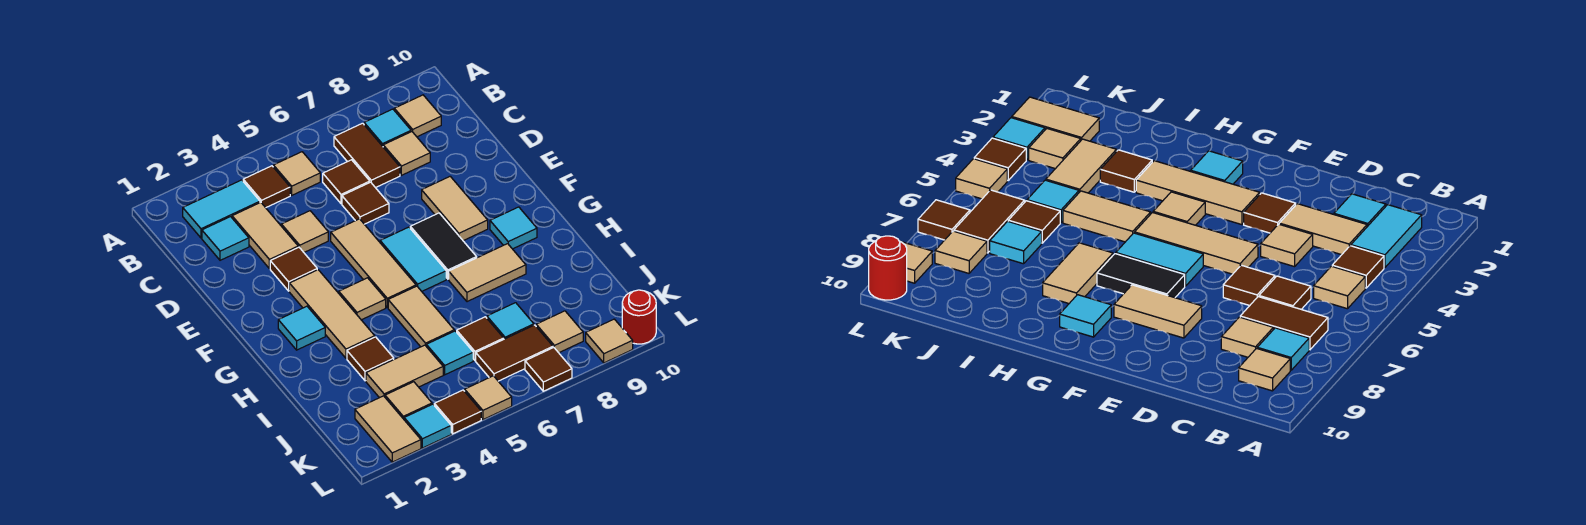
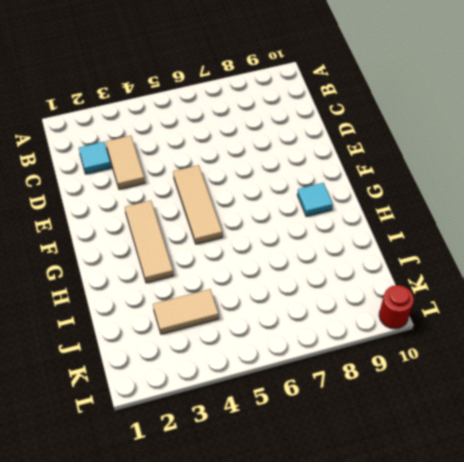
none -> cyan tile B2:B3 level 1
none -> brown tile B4 level 1
none -> tan tile B5 level 1
none -> brown tile B7:C7 level 1

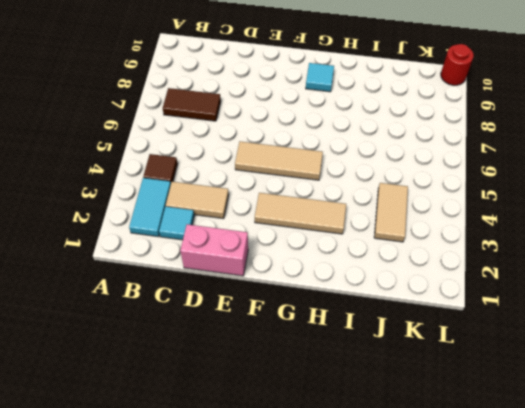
pink brick D1:E1 level 1 -> none
none -> tan tile B5 level 1
none -> cyan tile B8 level 1
none -> tan tile B9 level 1
none -> brown tile C6 level 1

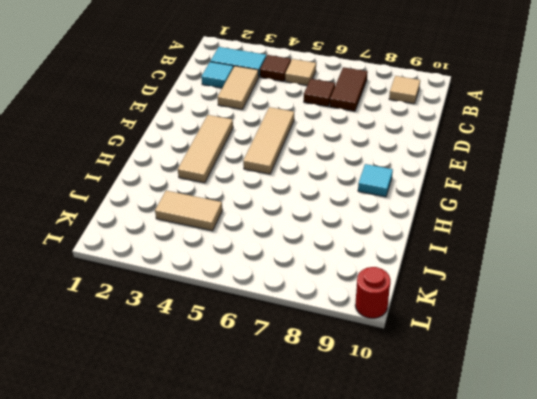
none -> cyan tile B8 level 1
none -> tan tile C8 level 1
none -> tan tile D4 level 1
none -> brown tile D6 level 1

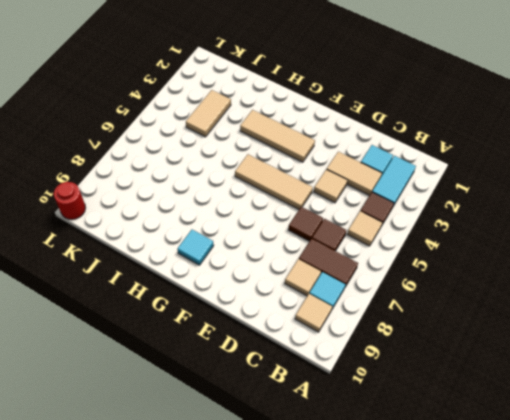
none -> brown tile E3 level 1
none -> tan tile E8:F8 level 1
none -> cyan tile F6:G6 level 1
none -> black tile F7:G7 level 1

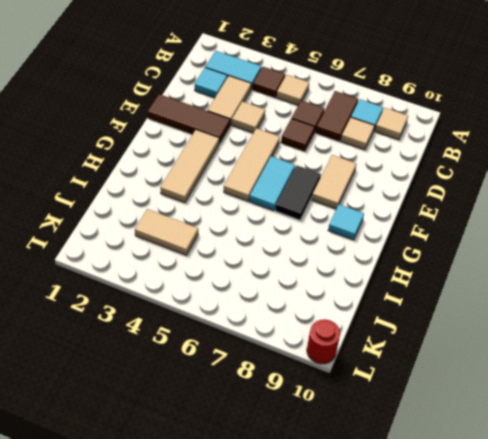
brown tile E1:E3 level 1 -> brown tile E3 level 1
none -> cyan tile G2 level 1
none -> tan tile G4 level 1
none -> tan tile H5:I5 level 1
none -> tan tile H7:H8 level 1

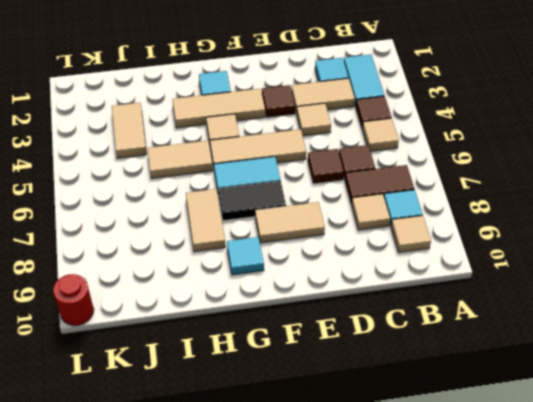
none -> brown tile I3 level 1
none -> cyan tile J5 level 1
none -> brown tile J6 level 1
none -> cyan tile J7 level 1

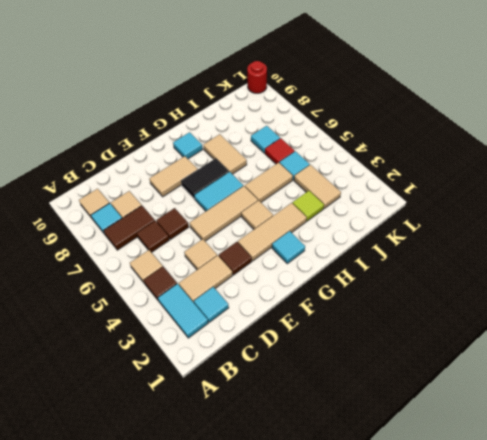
lime tile I3 level 1 -> brown tile I3 level 1
red tile J6 level 1 -> brown tile J6 level 1
none -> tan tile K2:L2 level 1
none -> tan tile K3 level 1
none -> brown tile K6:K7 level 1
none -> tan tile K8 level 1

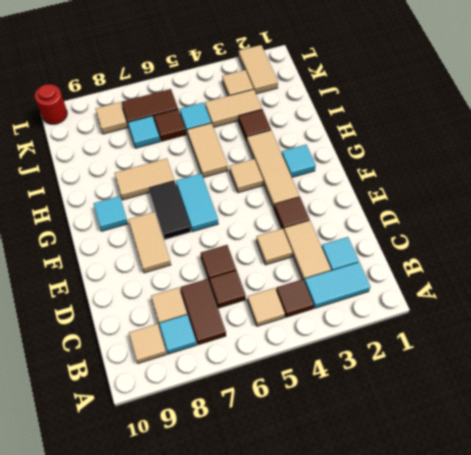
none -> tan tile E5:G5 level 1
none -> cyan tile L3 level 1
none -> brown tile L4 level 1
none -> tan tile L5 level 1

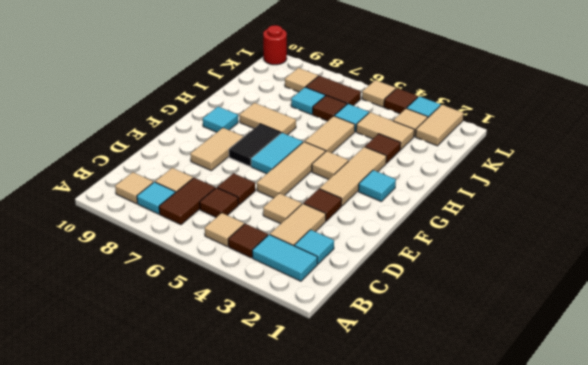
none -> brown tile L7 level 1
none -> tan tile L9 level 1

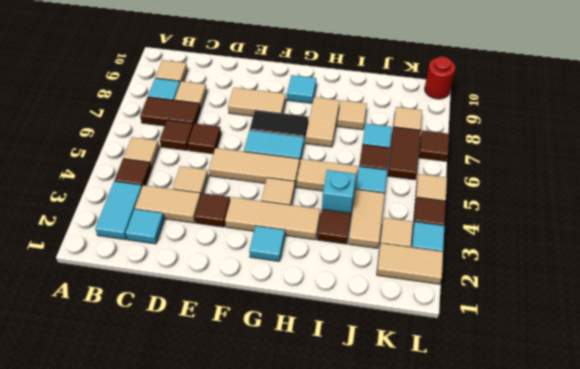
cyan brick I4 level 1 -> none
tan tile I8 level 1 -> tan tile L9 level 1

